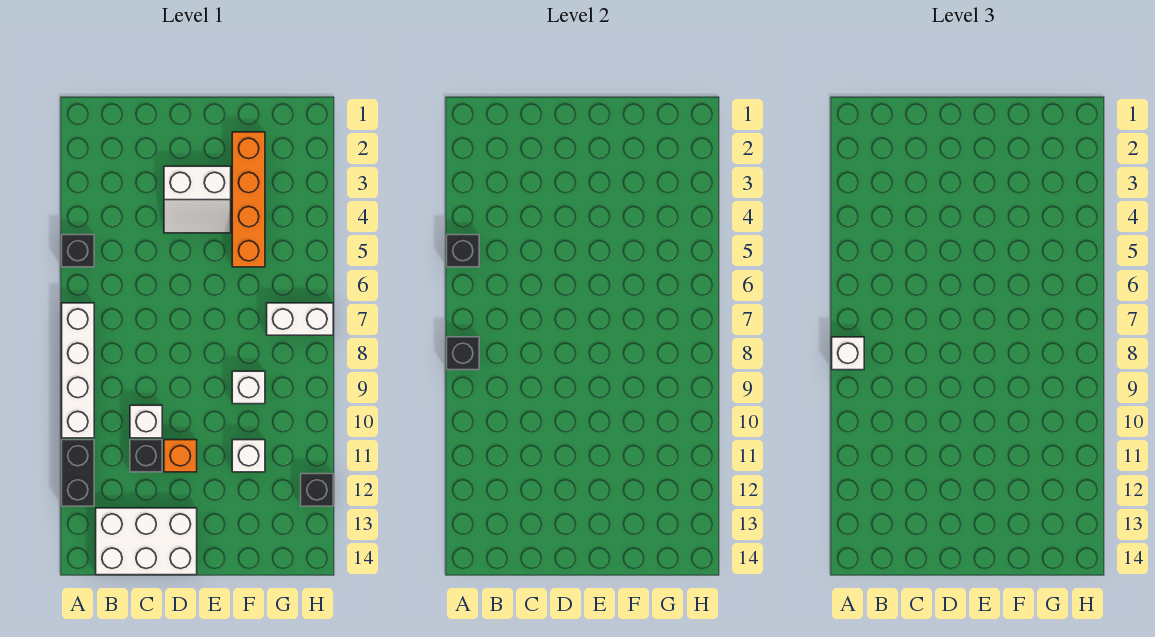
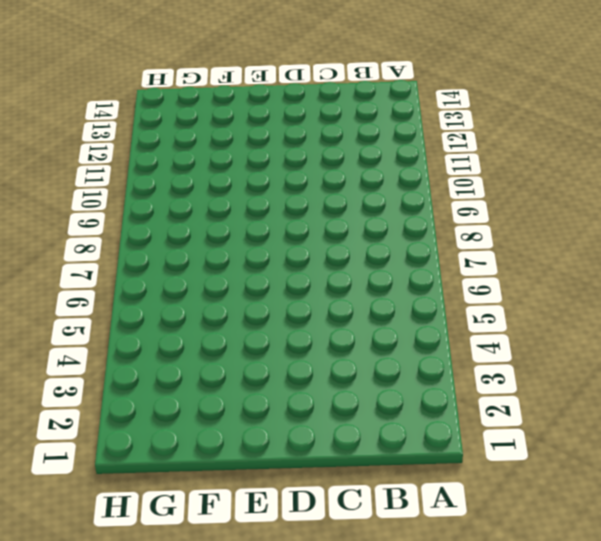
none -> black brick A5 level 1
none -> white brick A7:A10 level 1
none -> black brick A11:A12 level 1

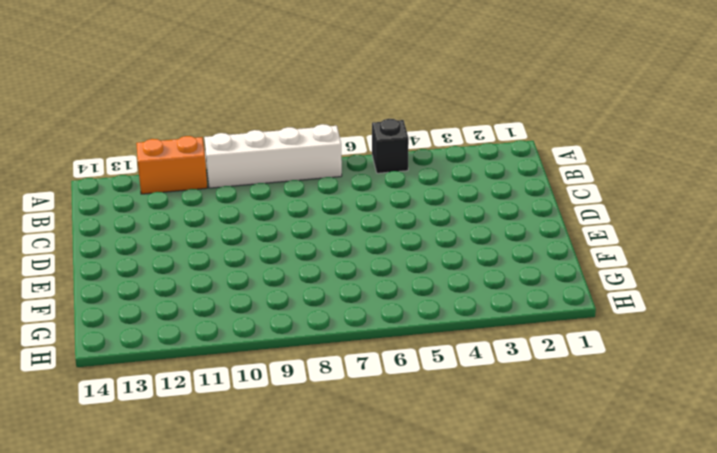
orange brick A11:A12 level 1 -> black brick A11:A12 level 1
none -> white brick B13:D14 level 1
none -> white brick C10 level 1
none -> black brick C11 level 1

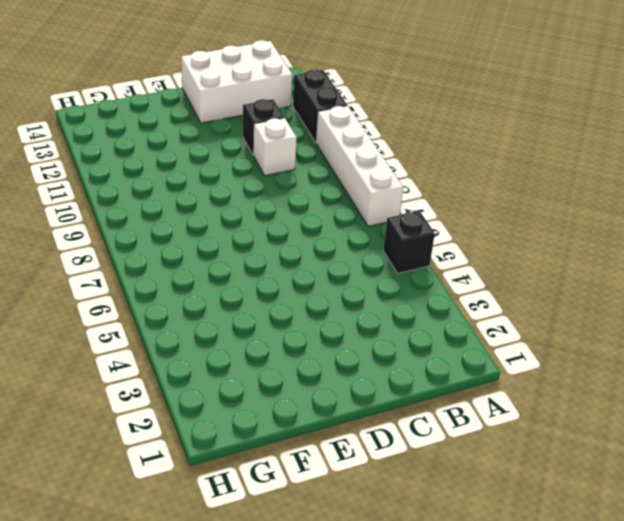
none -> white slope D3:E4 level 1 top 3
none -> orange brick D11 level 1
none -> orange brick F2:F5 level 1

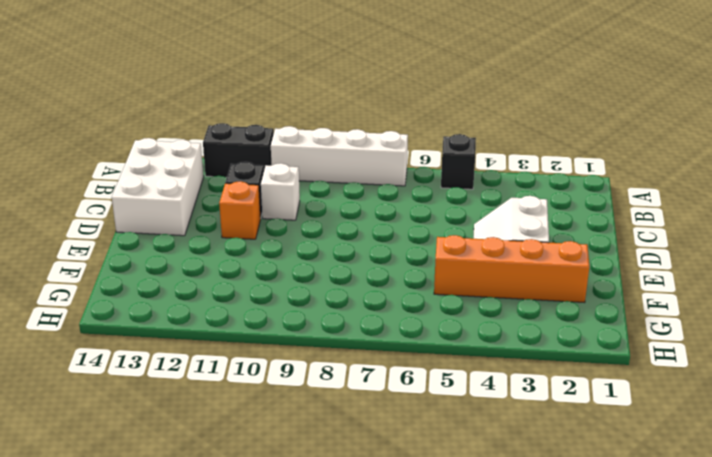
none -> white brick F9 level 1
none -> white brick F11 level 1
none -> white brick G7:H7 level 1

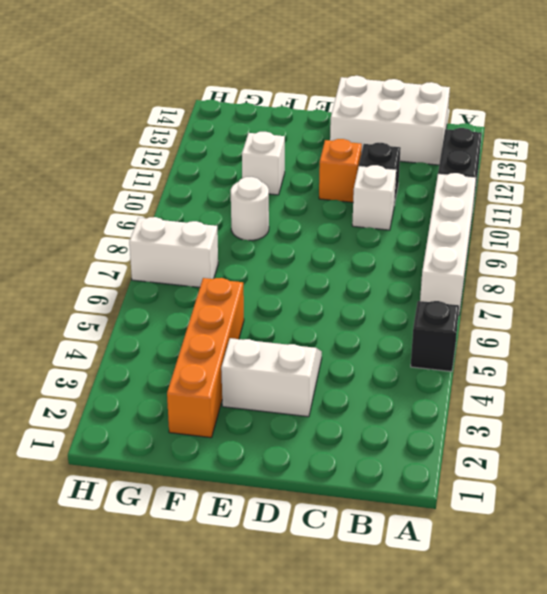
white round brick F9 level 1 -> white brick F9 level 1
none -> black brick H12 level 1
none -> black brick A5 level 2
none -> black brick A8 level 2

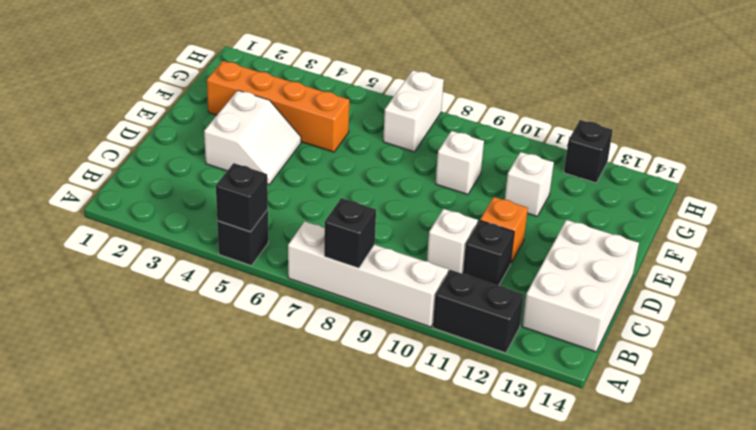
none -> white brick A8 level 3

